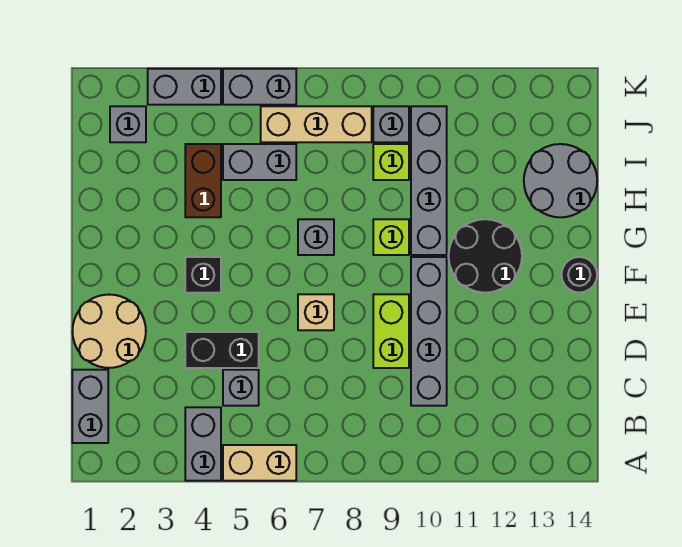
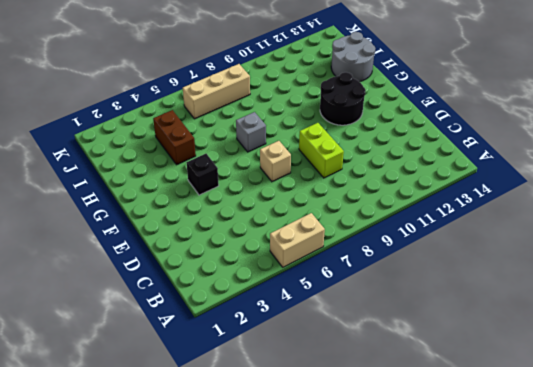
none -> grey brick A4:B4 level 1
none -> grey brick B1:C1 level 1
none -> grey brick C5 level 1

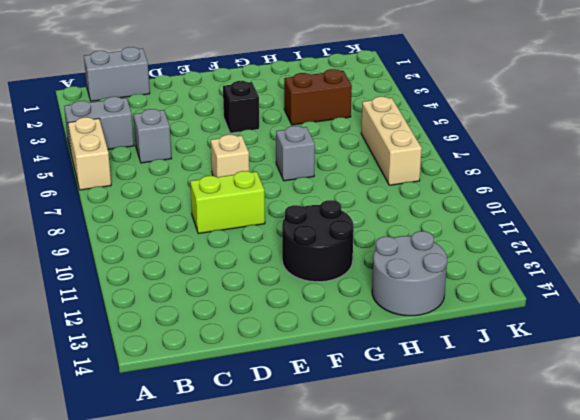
none -> grey brick C10:F10 level 1
none -> tan round brick D1:E2 level 1
none -> black brick D4:D5 level 1

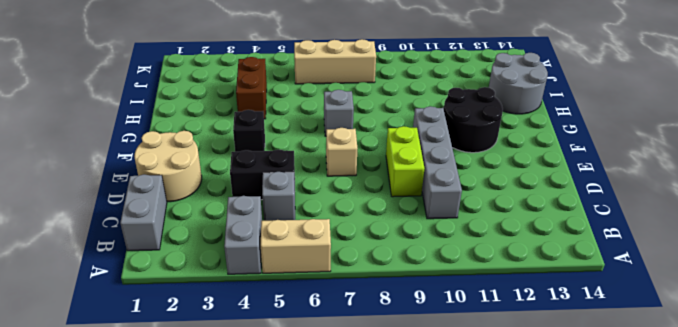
none -> black round brick F14 level 1
none -> lime brick G9 level 1
none -> grey brick G10:J10 level 1

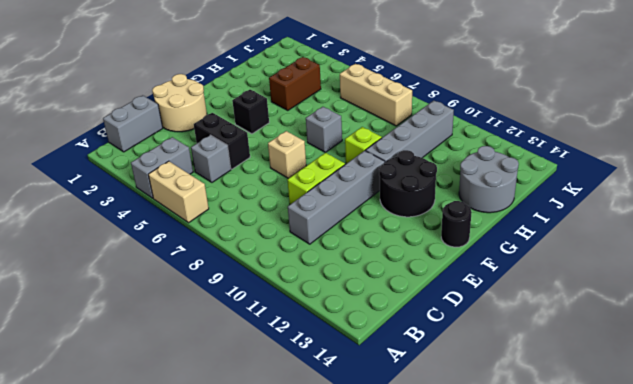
none -> grey brick I5:I6 level 1
none -> lime brick I9 level 1
none -> grey brick J2 level 1

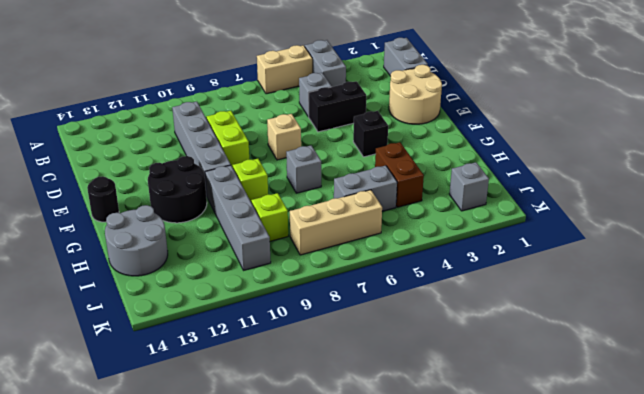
none -> grey brick J9 level 1
none -> grey brick K3:K4 level 1
none -> grey brick K5:K6 level 1

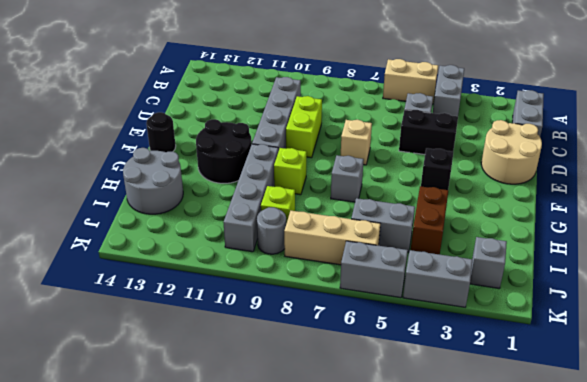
grey round brick J9 level 1 -> grey brick J9 level 1

